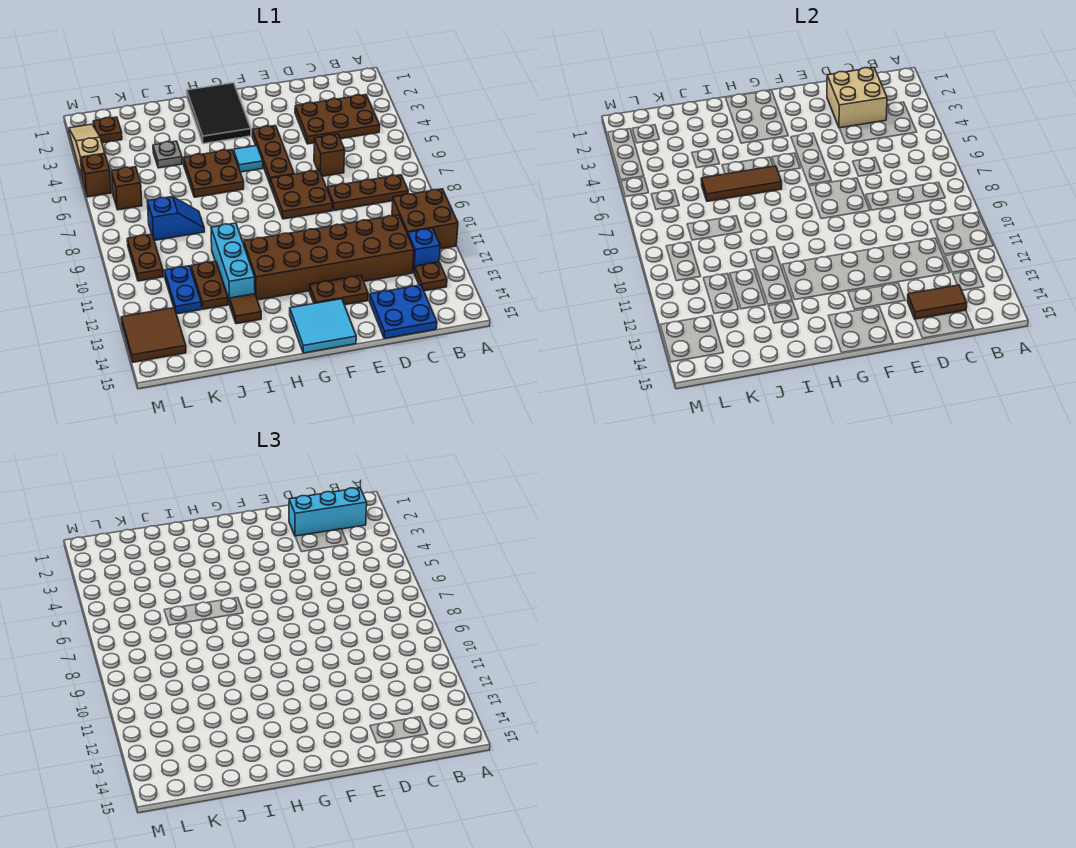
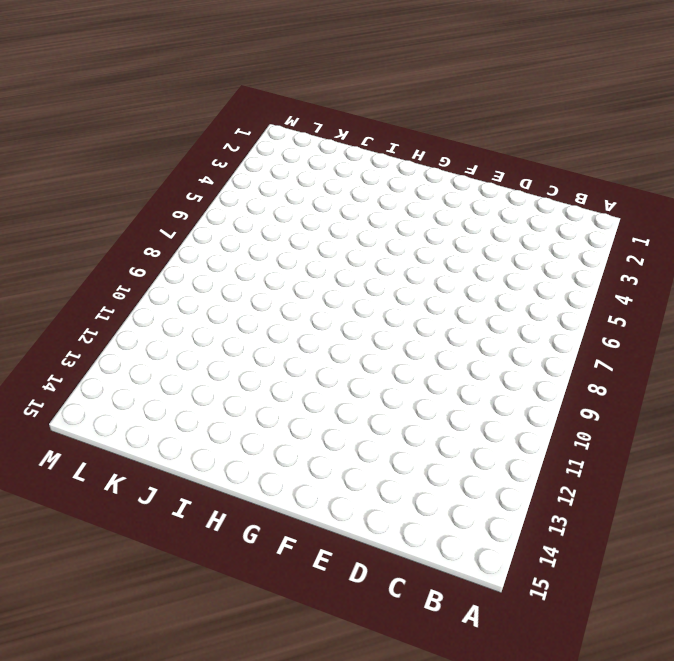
none -> brown brick A10:B11 level 1
none -> brown plate B3:D4 level 1
none -> brown plate B8:D8 level 1
none -> blue brick B12 level 1

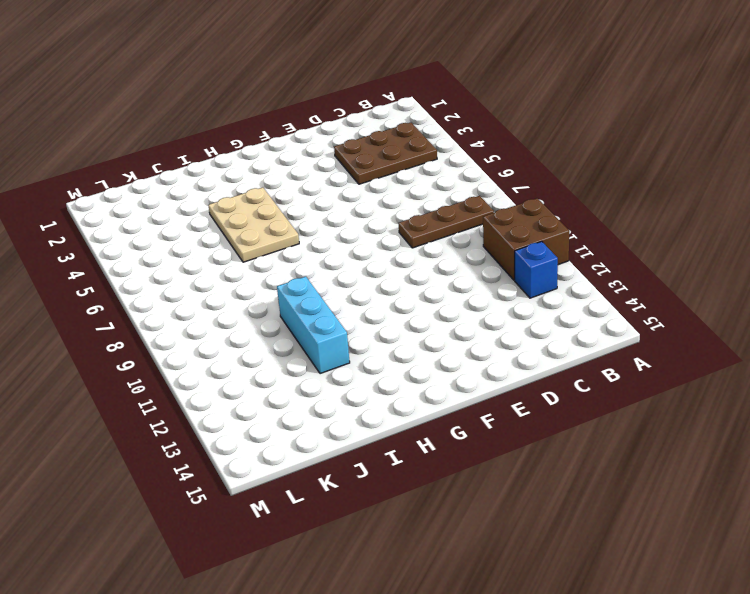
tan plate H4:I6 level 1 -> brown plate H5:I6 level 1
none -> brown plate B13 level 1
none -> brown brick C11:H12 level 1
none -> blue plate C14:D15 level 1
none -> brown brick D6 level 1

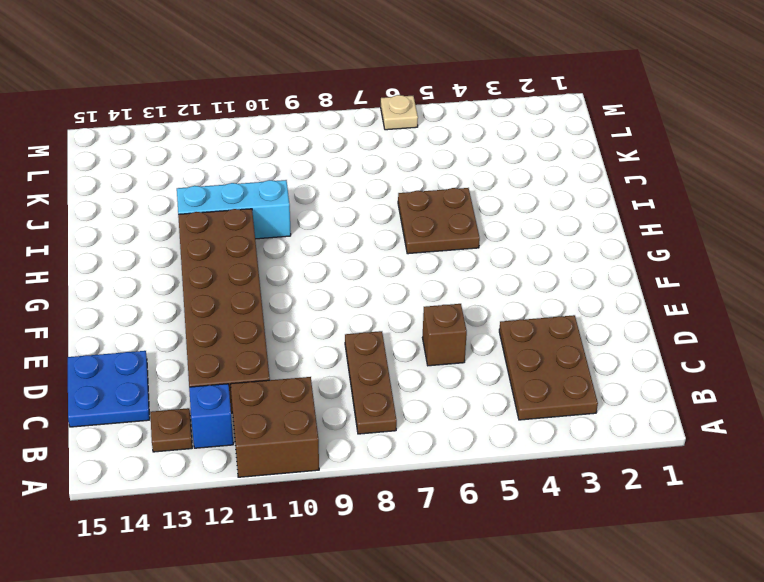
tan plate M6 level 1 -> none
none -> brown plate E7:F8 level 1
none -> brown plate E13:F13 level 1
none -> brown plate F4:F6 level 1
none -> cyan tile F14:G15 level 1

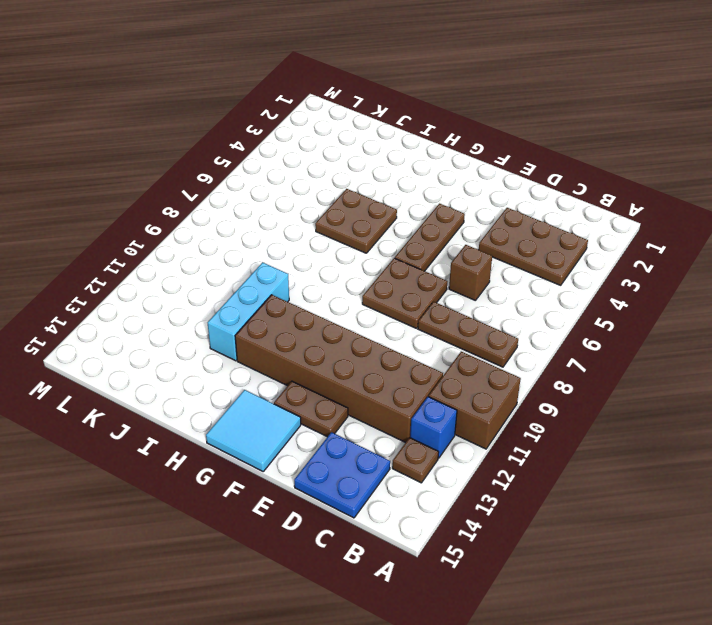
none -> black tile G1:H3 level 1
none -> cyan tile G5 level 1
none -> brown tile I13 level 1
none -> grey plate J4 level 1

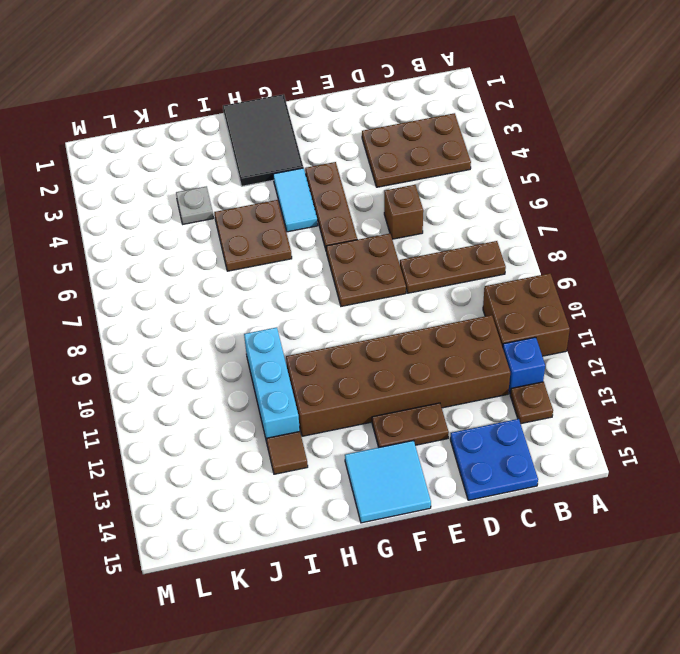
cyan tile G4:G5 level 1 -> cyan tile G5 level 1
none -> blue slope J8:K8 level 1 top K
none -> brown plate J11:J12 level 1
none -> blue plate K11:K12 level 1
none -> brown plate L2 level 1

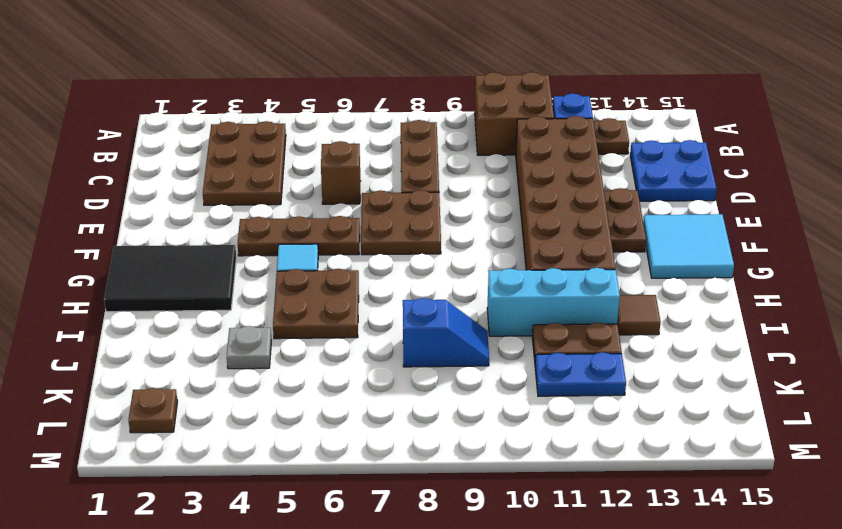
blue slope J8:J9 level 1 top 8 -> blue slope J8:K8 level 1 top K
none -> brown brick L6 level 1
none -> brown plate L9:L10 level 1
none -> brown tile L13:M14 level 1
none -> tan slope M2:M4 level 1 top 4

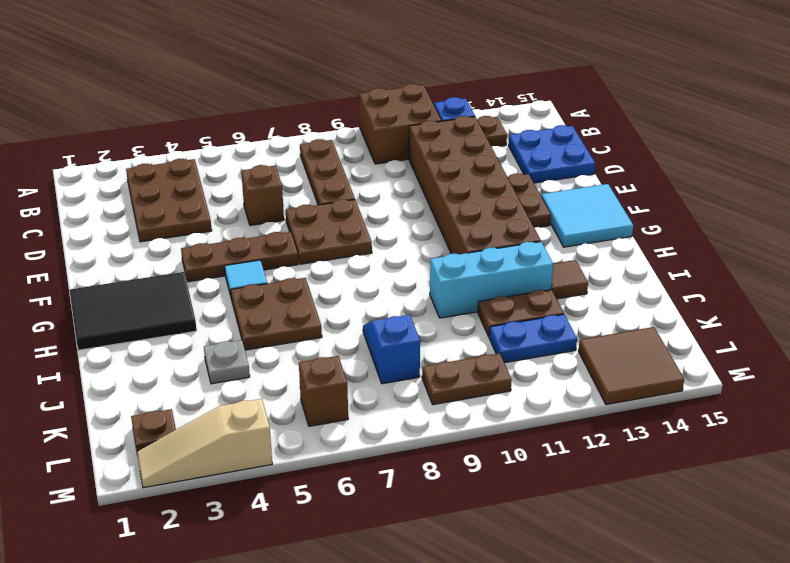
none -> brown brick M5 level 1
none -> tan brick C2:D3 level 2
none -> brown tile C14:D14 level 2
none -> brown tile H6:J6 level 2

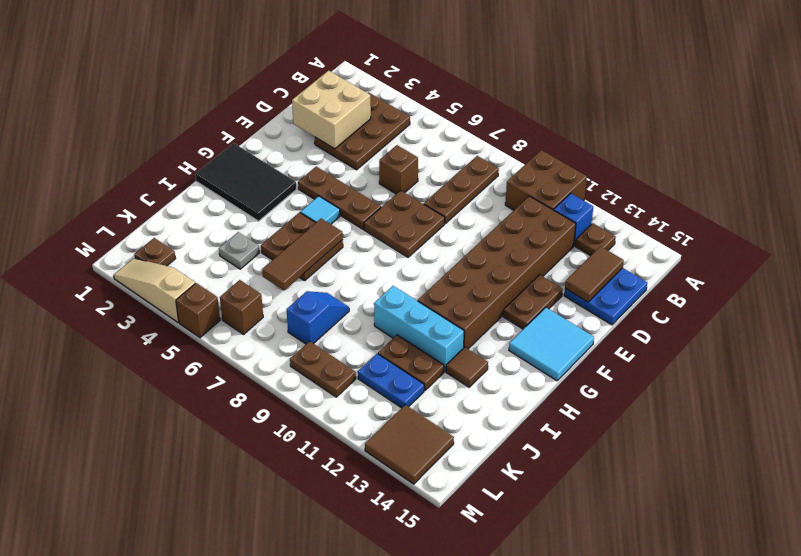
none -> cyan brick B2:D2 level 3

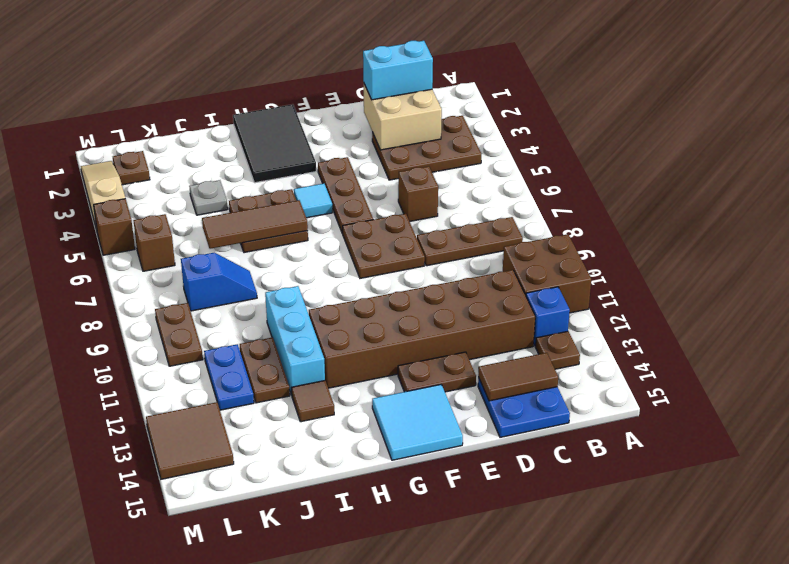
cyan brick C2:D2 level 3 -> cyan brick B2:D2 level 3

